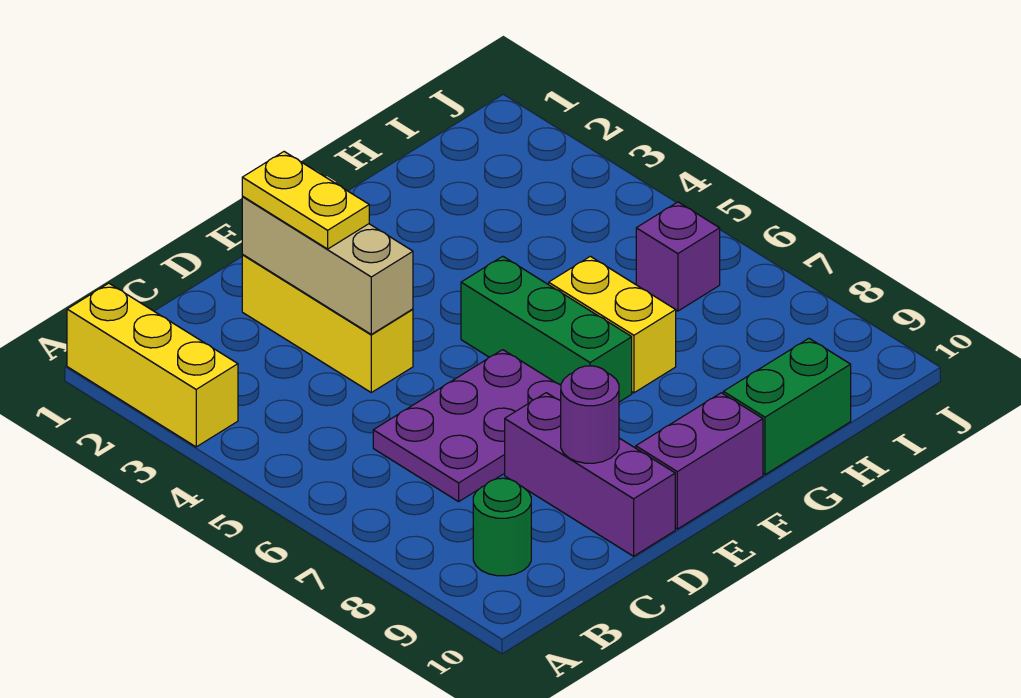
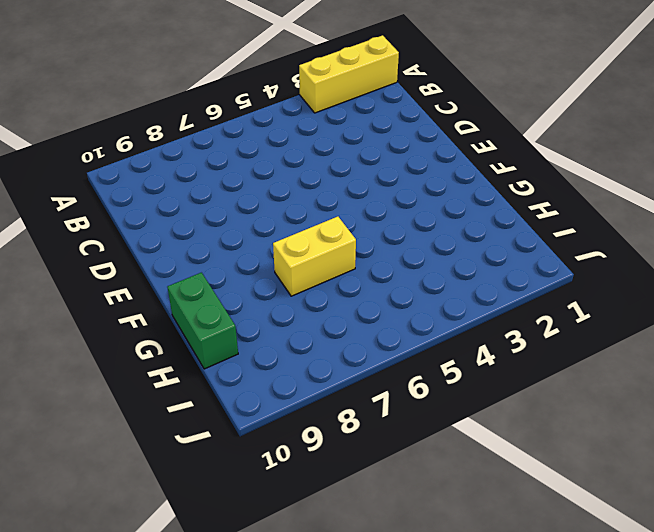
none -> green round brick B9 level 1
none -> purple plate C6:E7 level 1
none -> yellow brick D2:D4 level 1

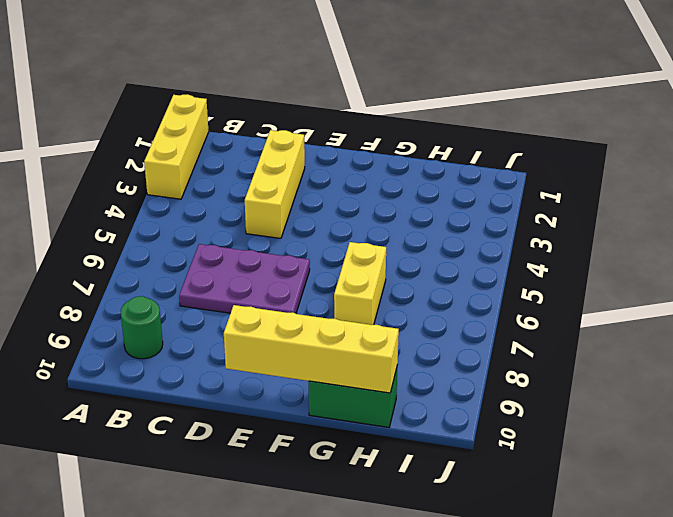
yellow brick E10:H10 level 2 -> none
none -> purple brick D8:D10 level 1
none -> purple brick E10:F10 level 1
none -> green brick F5:F7 level 1

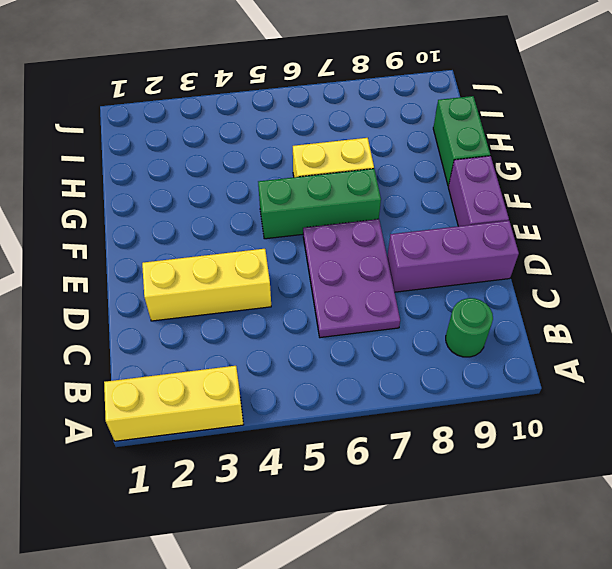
none -> purple brick I6 level 1
none -> tan brick D2:D4 level 2
none -> purple round brick D9 level 2

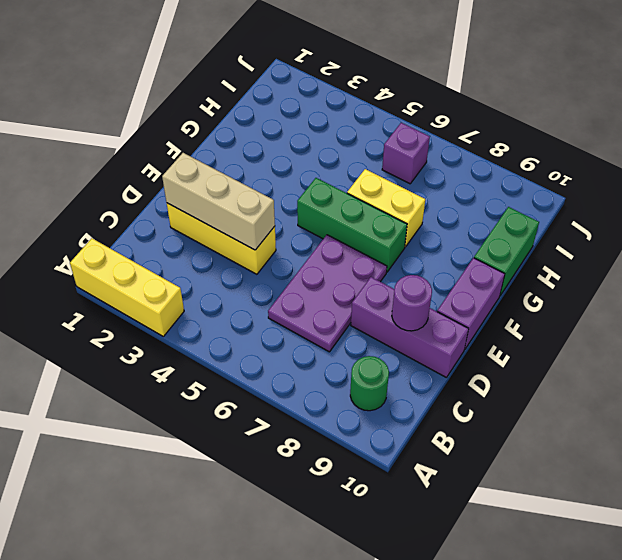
none -> yellow plate D2:D3 level 3

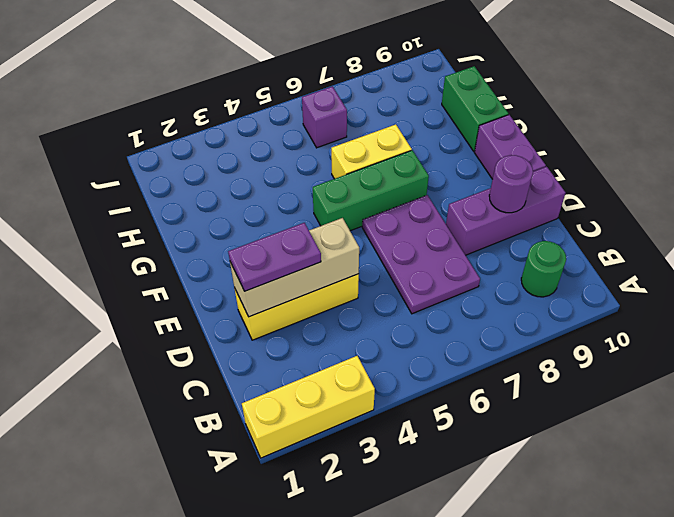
purple plate D2:D3 level 3 -> yellow plate D2:D3 level 3

